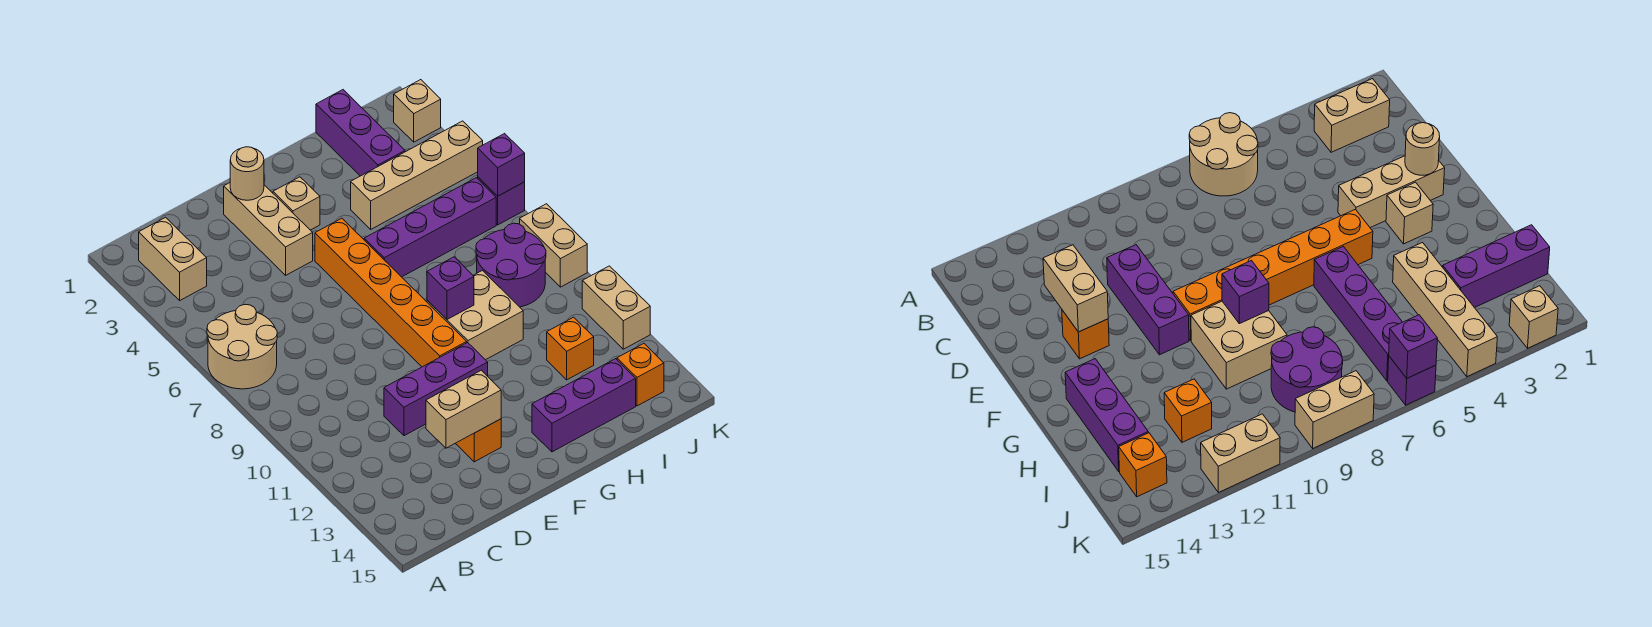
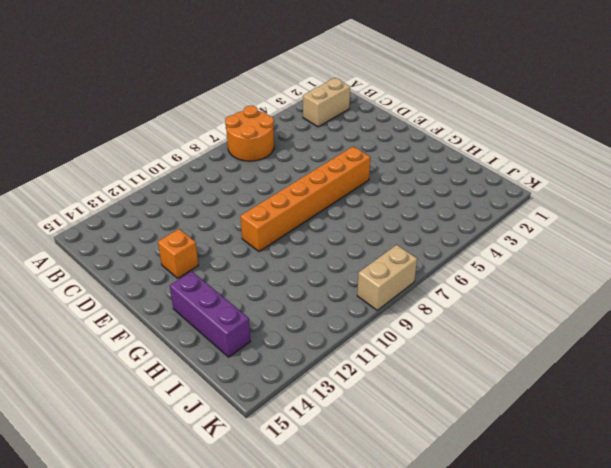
orange round brick A6:B7 level 1 -> tan round brick A6:B7 level 1
none -> purple brick D11:F11 level 1
none -> tan brick E2:E4 level 1
none -> tan brick F3 level 1

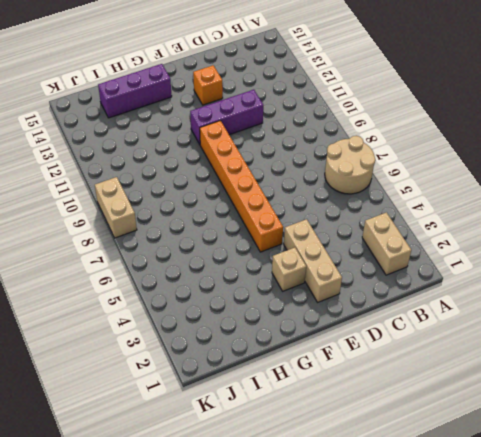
none -> purple brick G6:J6 level 1
none -> tan brick G9:H10 level 1
none -> tan brick H4:K4 level 1

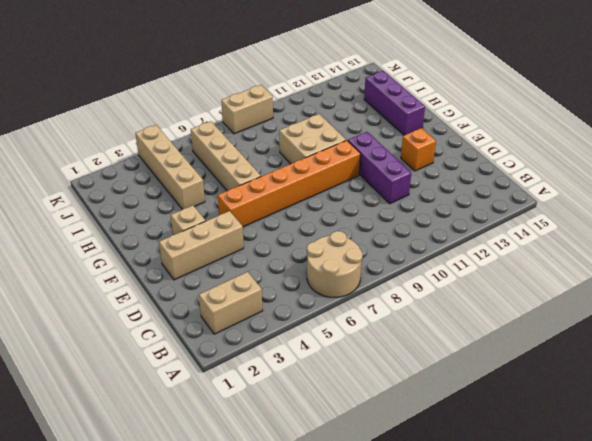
tan brick G6:J6 level 1 -> purple brick G6:J6 level 1
none -> purple brick I1:I3 level 1
none -> purple round brick I8:J9 level 1
none -> orange brick I12 level 1

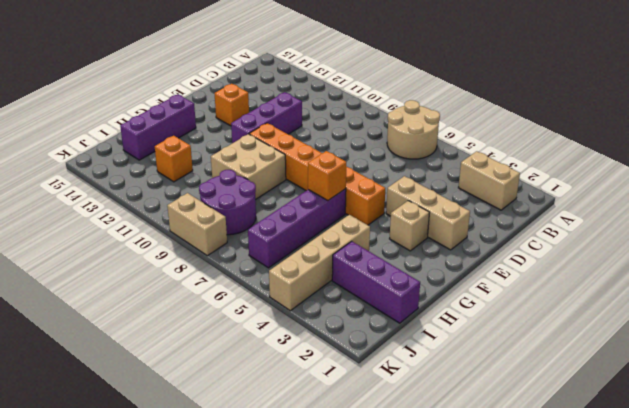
orange brick G6 level 2 -> orange brick J14 level 1
none -> tan brick K2 level 1
none -> purple brick K6 level 1
none -> tan brick K11:K12 level 1

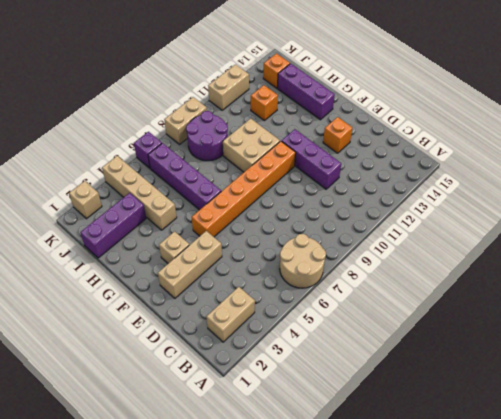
none -> tan brick D13:E13 level 2
none -> tan round brick E2 level 2
none -> purple brick G9 level 2

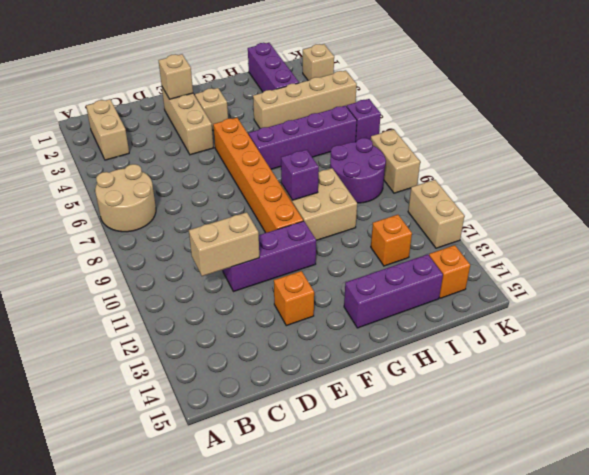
tan brick C11:D11 level 2 -> tan brick D13:E13 level 2
tan brick E2 level 2 -> tan round brick E2 level 2
none -> purple brick K6 level 2

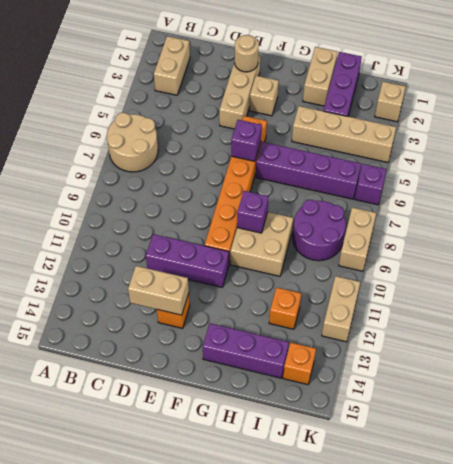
purple brick F6 level 2 -> purple brick K6 level 2
tan brick H1:H2 level 1 -> none

